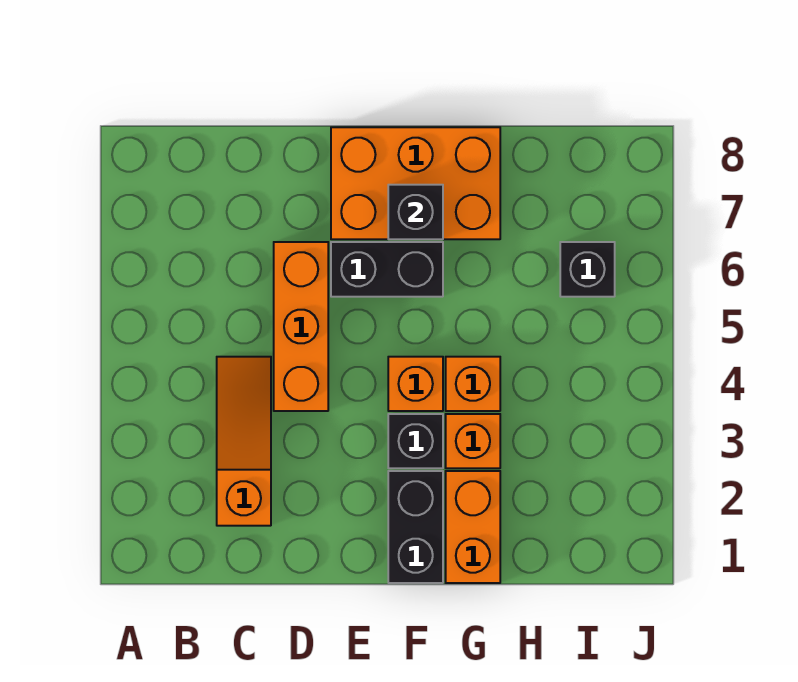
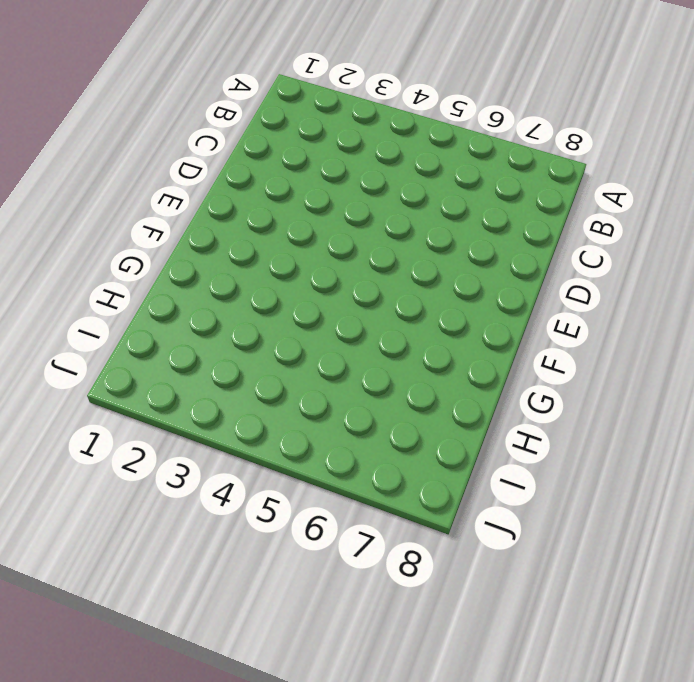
none -> orange slope C2:C4 level 1 top 2
none -> orange brick D4:D6 level 1
none -> black brick E6:F6 level 1

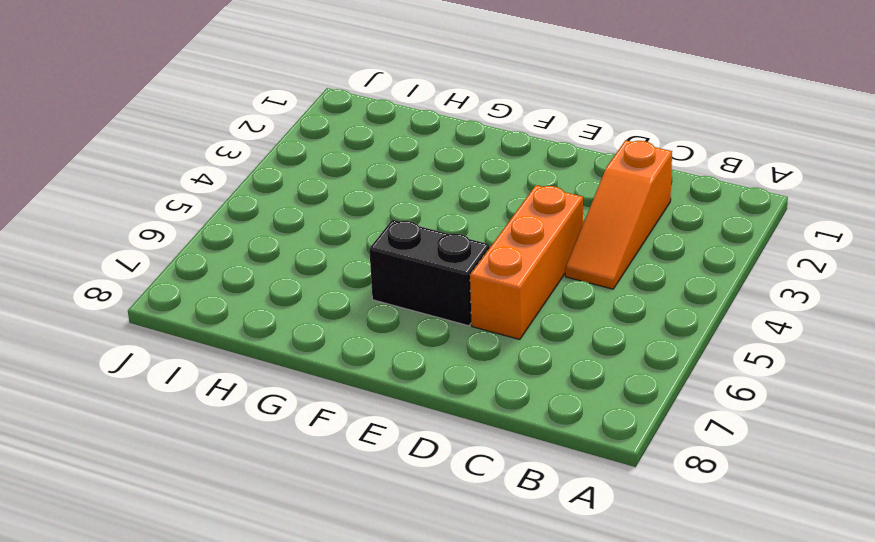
none -> orange brick E7:G8 level 1
none -> black brick F1:F2 level 1
none -> black brick F3 level 1

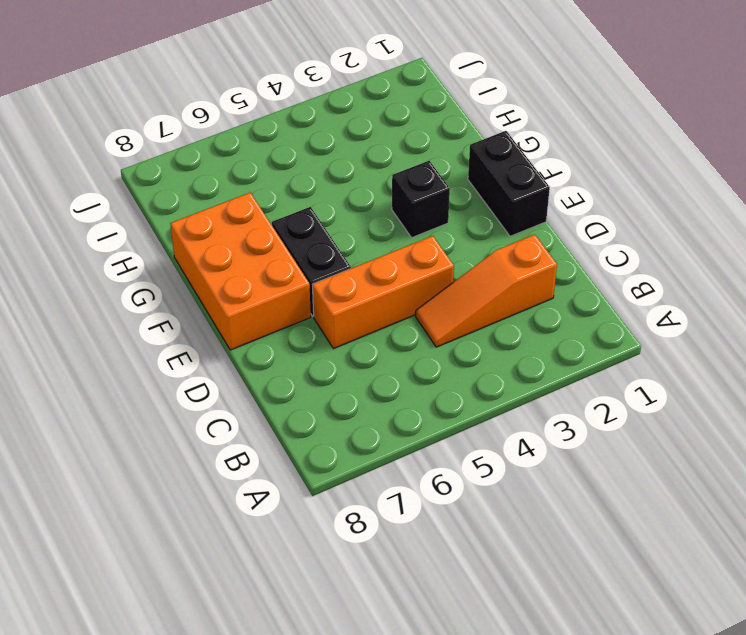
black brick E1:F1 level 1 -> black brick F1:F2 level 1
none -> orange brick F4 level 1
none -> orange brick G1:G2 level 1
none -> orange brick G3 level 1

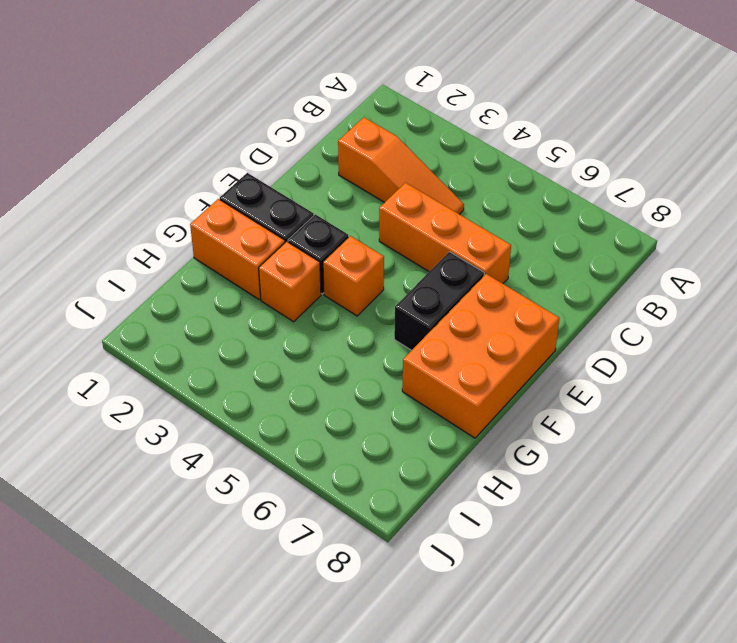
none -> orange brick G4 level 1
none -> black brick I6 level 1
none -> black brick F7 level 2

